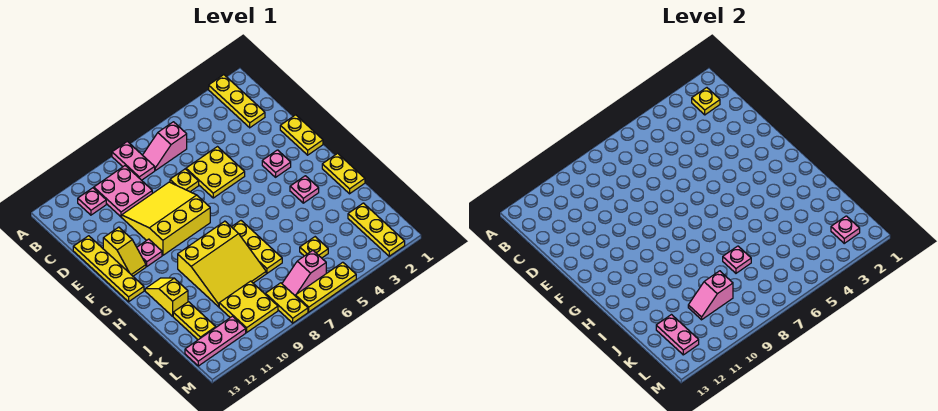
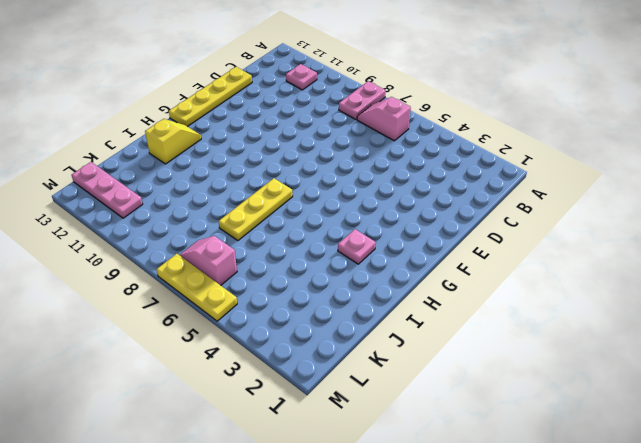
none -> yellow plate A2:C2 level 1
none -> pink plate B9:C10 level 1
none -> yellow plate D5:E6 level 1
none -> yellow plate D7 level 1

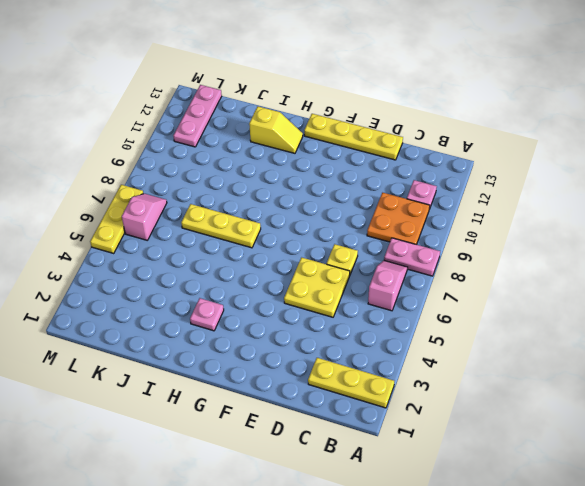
orange plate B9:C10 level 1 -> pink plate B9:C10 level 1
none -> yellow slope D8:F10 level 1 top F
none -> yellow plate E1:F1 level 1
none -> yellow slope E12:F12 level 1 top E
none -> pink plate F3 level 1

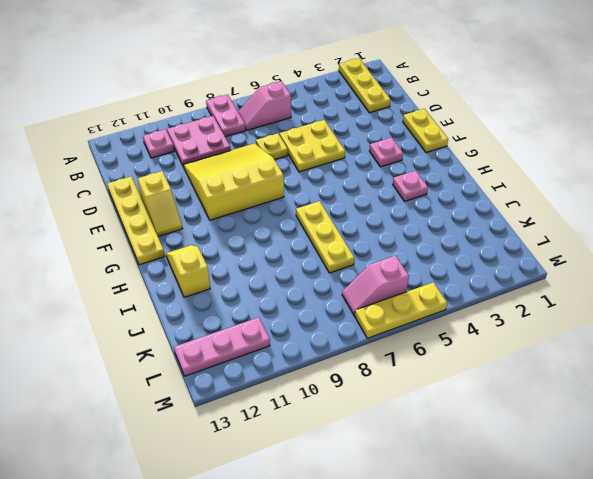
none -> pink plate F11 level 1
none -> yellow plate H1:I1 level 1
none -> yellow slope H8:J10 level 1 top H
none -> yellow plate J12:K12 level 1

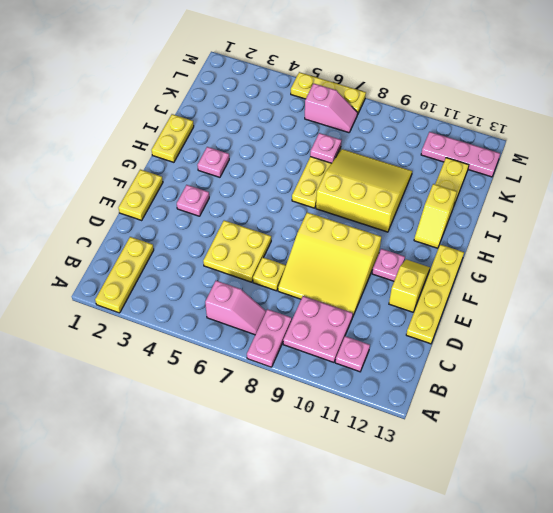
none -> yellow plate K2:M2 level 1
none -> yellow plate K5 level 1
none -> yellow plate K9:L10 level 1
none -> yellow plate L8:M8 level 1

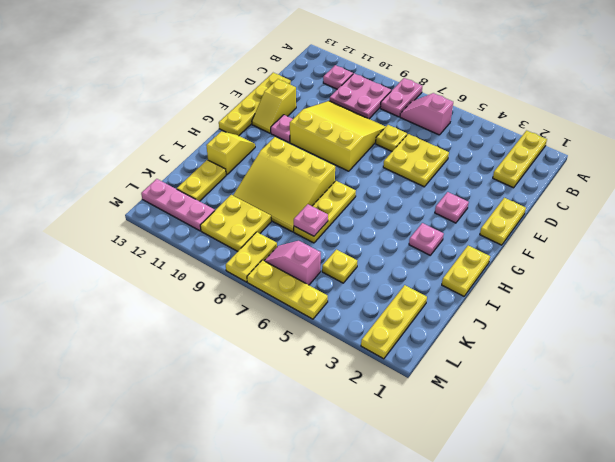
none -> yellow plate B2 level 2
none -> pink slope K9:K10 level 2 top 9
none -> pink plate K12:L12 level 2
none -> pink plate L2 level 2

